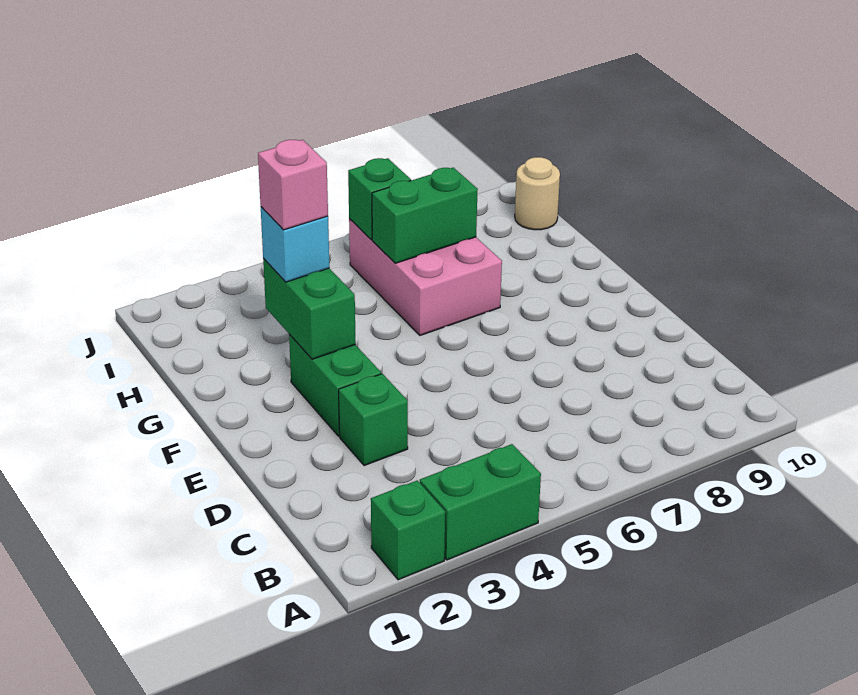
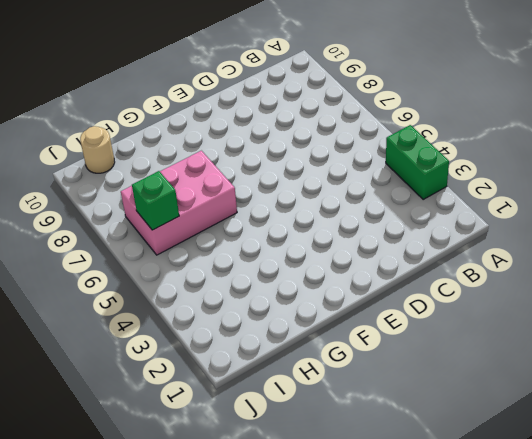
none -> green brick A2 level 1
none -> green brick D3 level 1

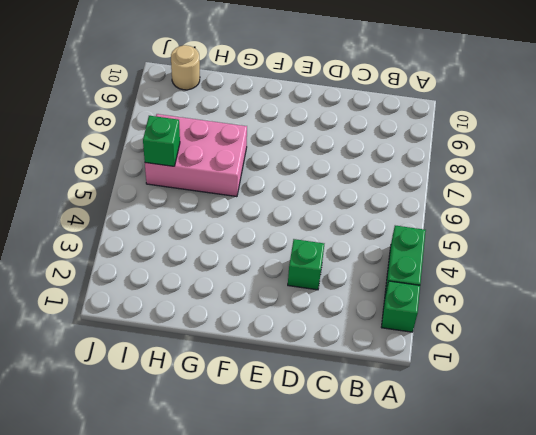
none -> green brick E3:F3 level 1
none -> green brick F3:G3 level 2

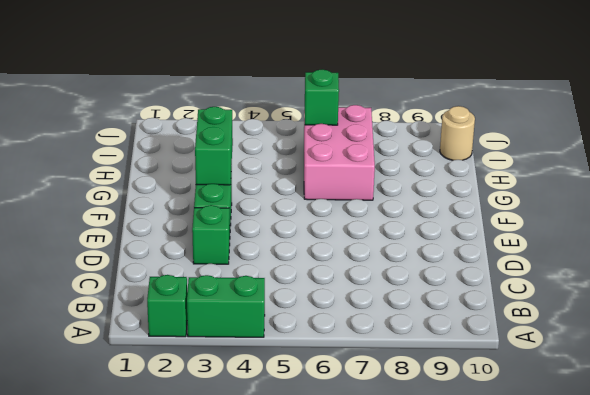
none -> green brick H6:H7 level 2
none -> cyan brick G3 level 3

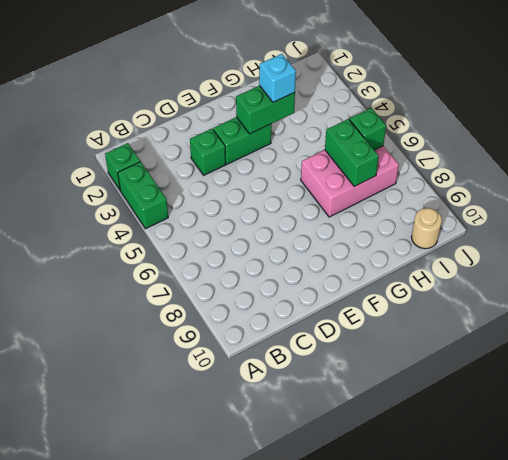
none -> pink brick G3 level 4

